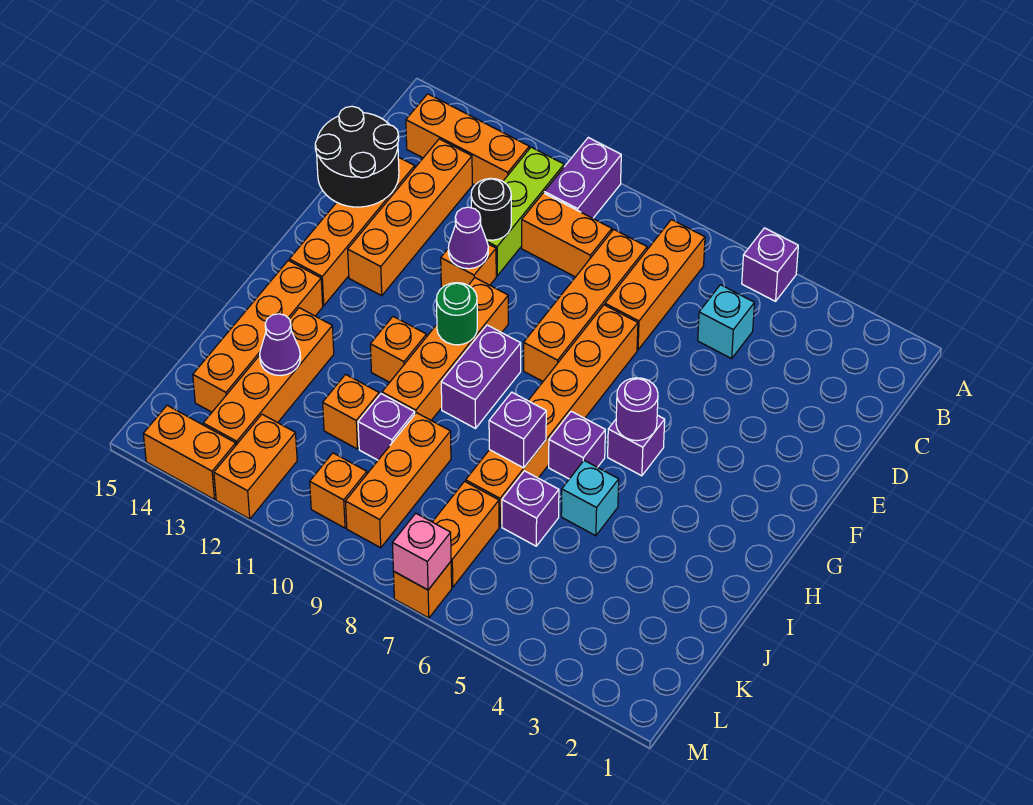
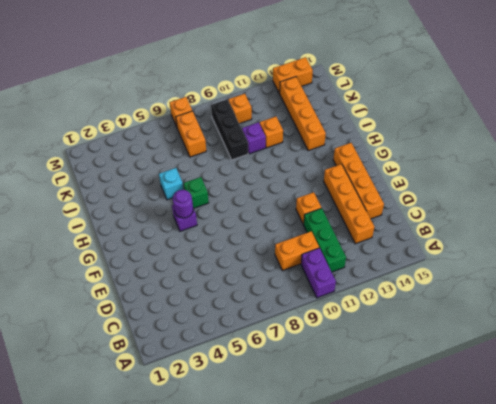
green brick B11:D11 level 1 -> lime brick B11:D11 level 1
green brick H6 level 1 -> purple brick H6 level 1
black brick J9:L9 level 1 -> orange brick J9:L9 level 1
none -> purple brick A5 level 1
none -> orange brick B7:D7 level 1
none -> orange brick B12:B14 level 1
none -> cyan brick C5 level 1

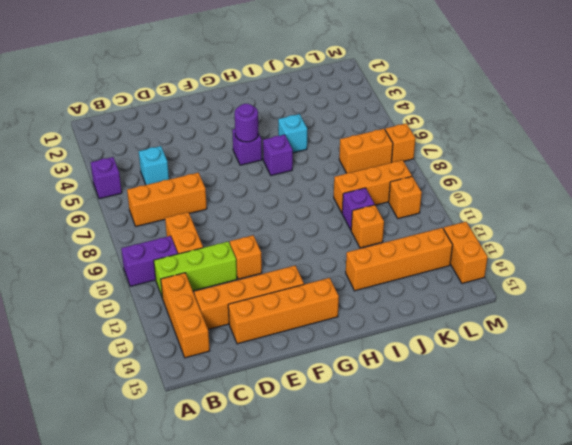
none -> orange brick C8:F8 level 1
none -> orange brick E7:J7 level 1
none -> orange brick F10:I10 level 1
none -> purple brick G9:H9 level 1

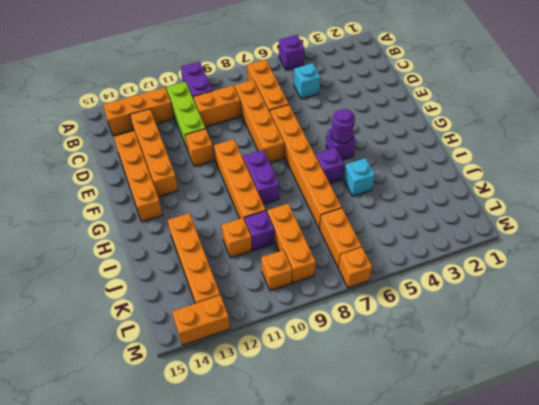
none -> orange brick H11 level 1
none -> orange brick H14:K14 level 1
none -> purple brick J6 level 1
none -> orange brick L12:M12 level 1

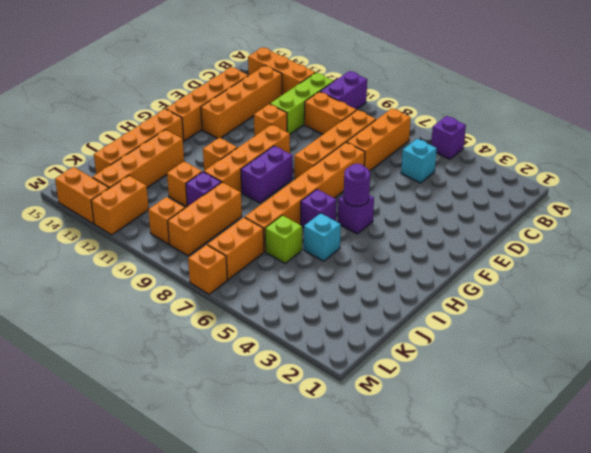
lime brick J6 level 1 -> purple brick J6 level 1
none -> black round brick D11 level 2
none -> black round brick D14:E15 level 2
none -> purple cone E11 level 2
none -> green round brick G10 level 2

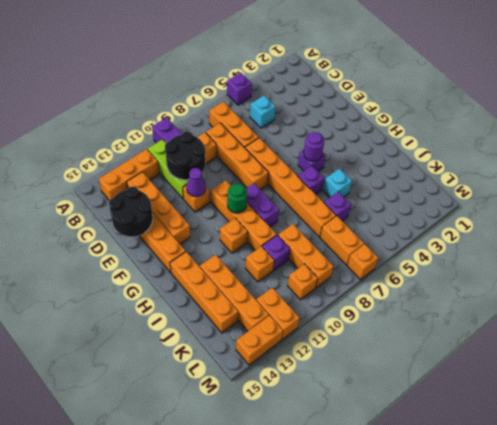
black round brick C10:D11 level 2 -> black round brick D11 level 2
none -> purple brick I7 level 2
none -> purple cone J13 level 2
none -> pink brick M7 level 2

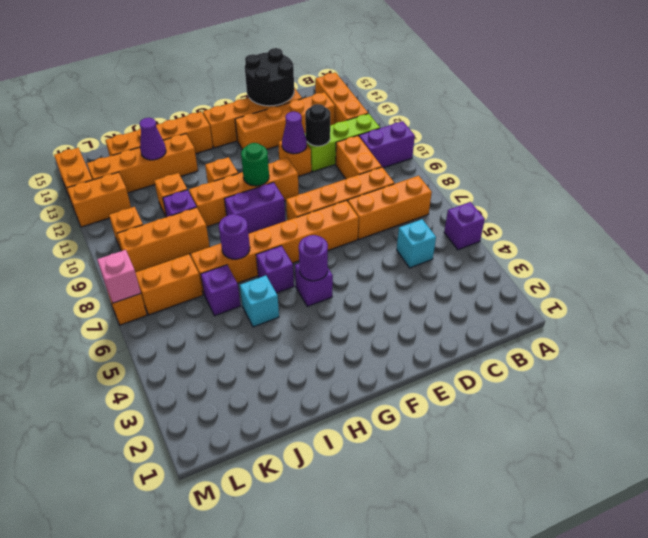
purple round brick I7 level 2 -> purple brick I7 level 2

